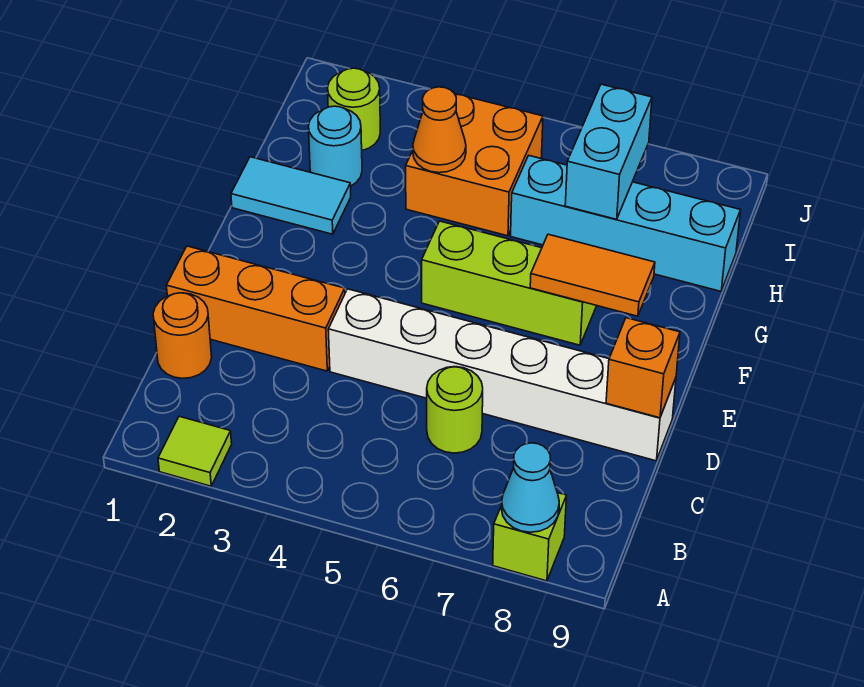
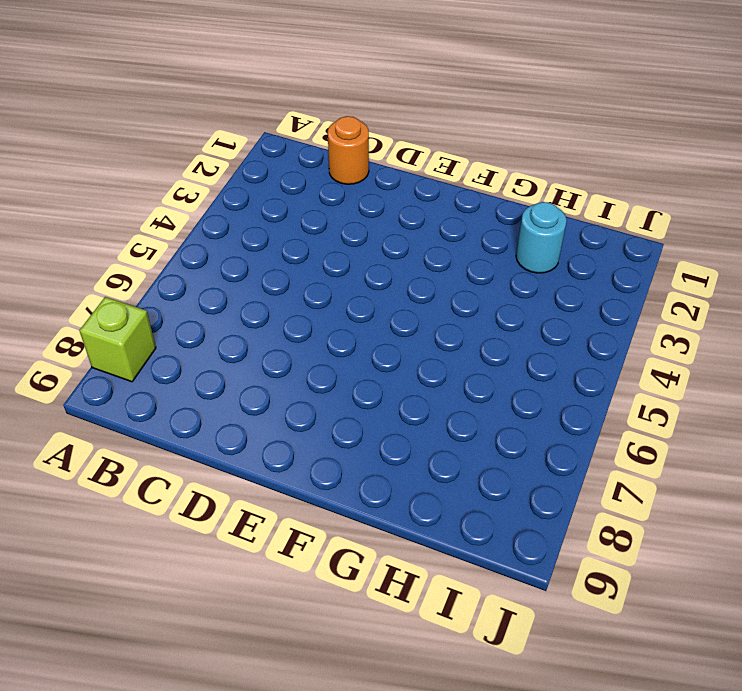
none -> lime tile A2 level 1
none -> lime round brick C6 level 1
none -> orange brick D1:D3 level 1

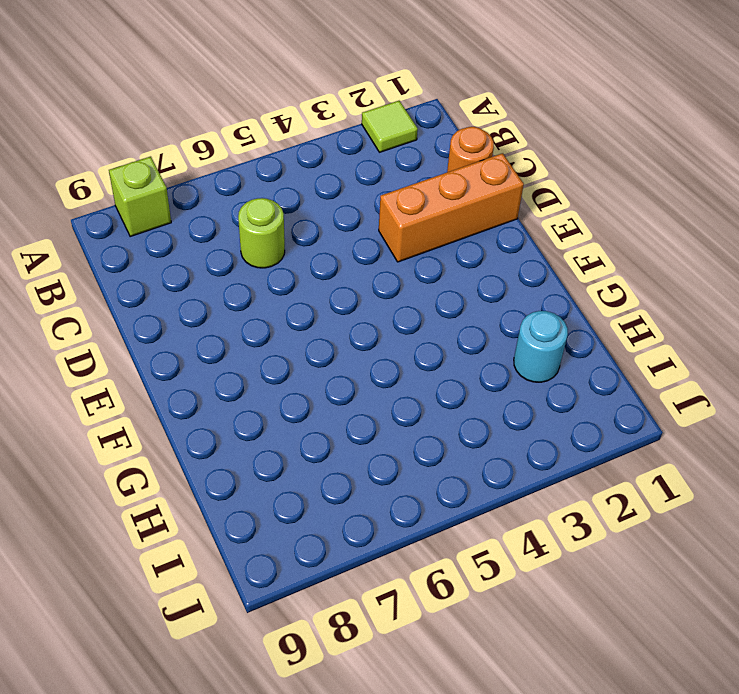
none -> white brick D4:D9 level 1
none -> lime brick F5:F7 level 1
none -> cyan tile G1:G2 level 1

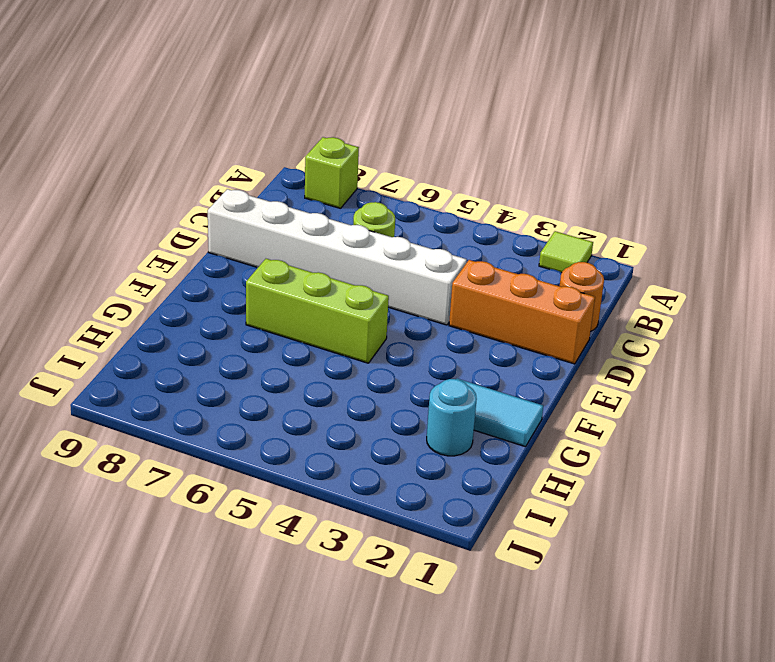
none -> orange brick H4:I5 level 1
none -> cyan brick H6:H9 level 1
none -> lime round brick I2 level 1

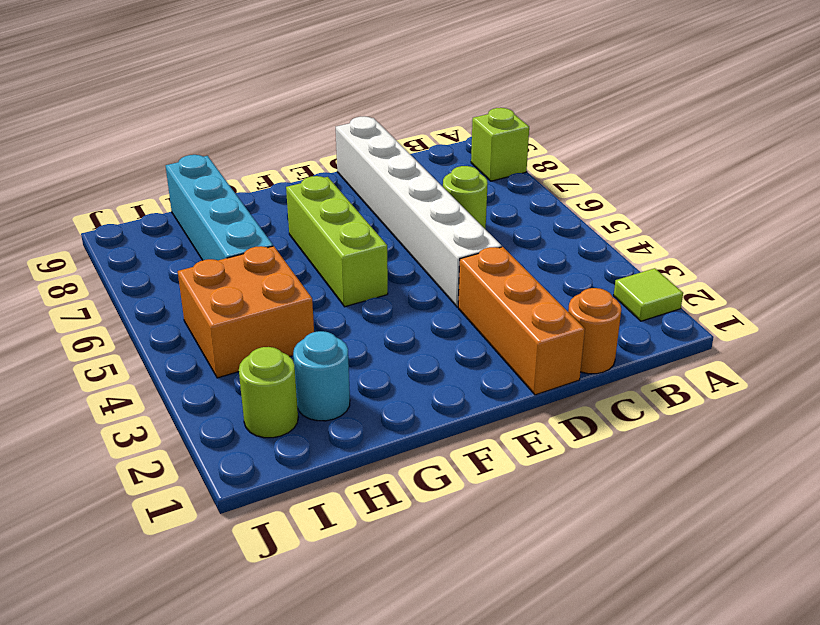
none -> cyan tile G1:G2 level 1
none -> cyan cone A8 level 2
none -> orange brick D9 level 2

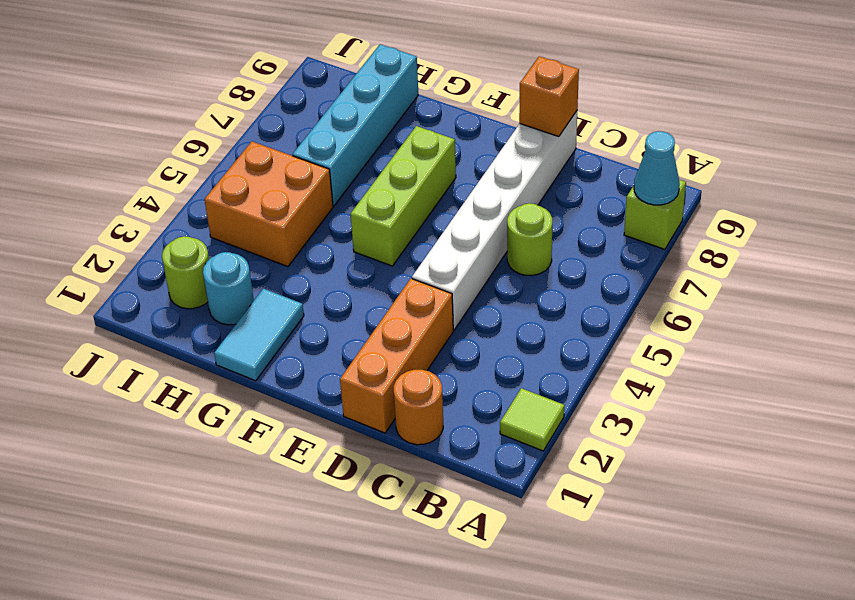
none -> orange tile F7:F8 level 2
none -> orange cone H4 level 2
none -> cyan brick H7:I7 level 2

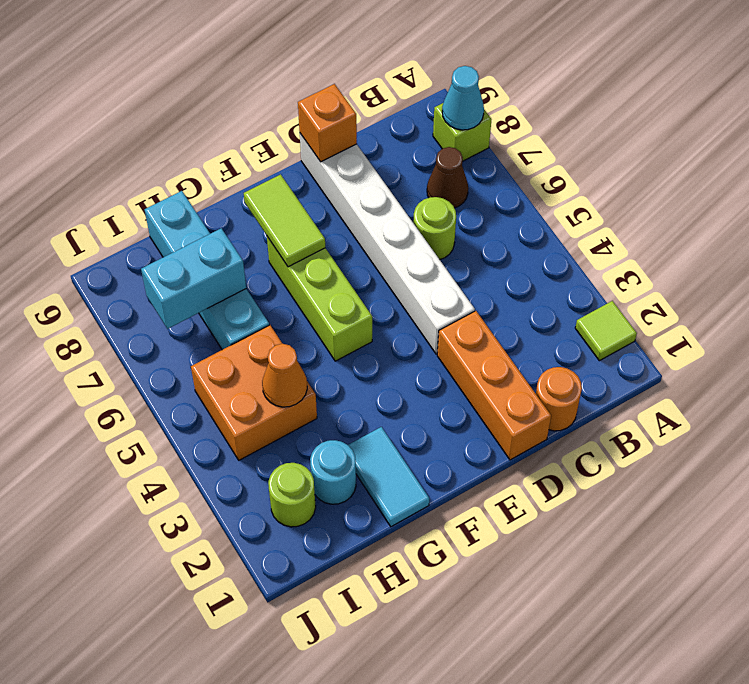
brown cone B7 level 1 -> none
lime tile F7:F8 level 2 -> orange tile F7:F8 level 2

